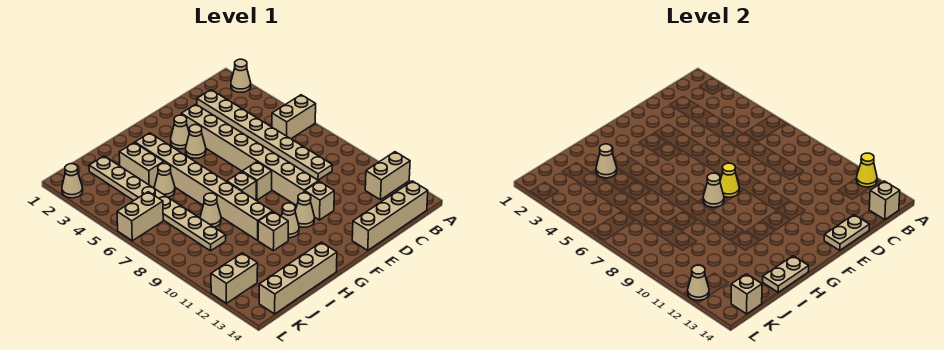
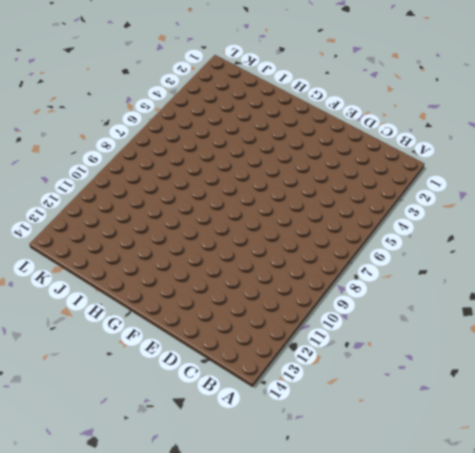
none -> tan cone A2 level 1
none -> tan brick A6:B6 level 1
none -> tan brick A12:B12 level 1
none -> tan brick B14:E14 level 1

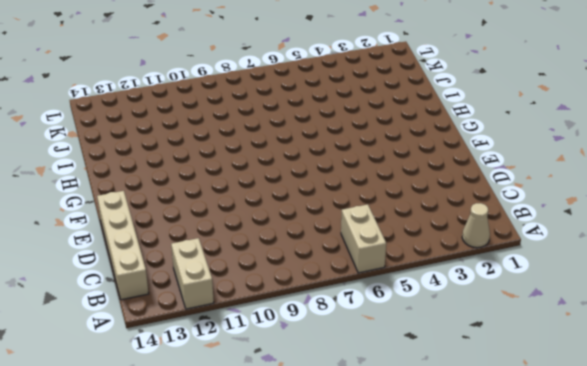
none -> tan plate C2:C9 level 1
none -> tan brick E3:E10 level 1
none -> tan brick E11 level 1
none -> tan cone F3 level 1

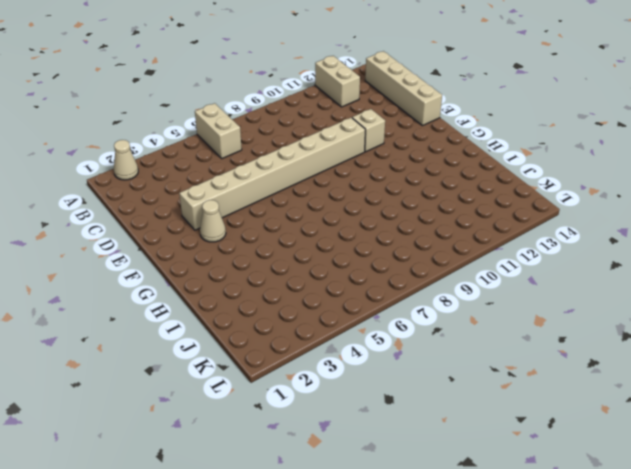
none -> tan plate C2:C9 level 1
none -> tan cone F4 level 1
none -> tan brick F8 level 1
none -> tan cone F11 level 1

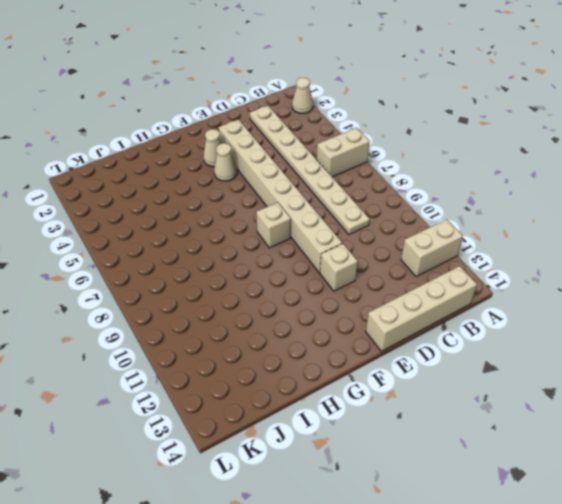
none -> tan cone F11 level 1
none -> tan brick G8 level 1
none -> tan cone G11 level 1
none -> tan brick H3:H10 level 1

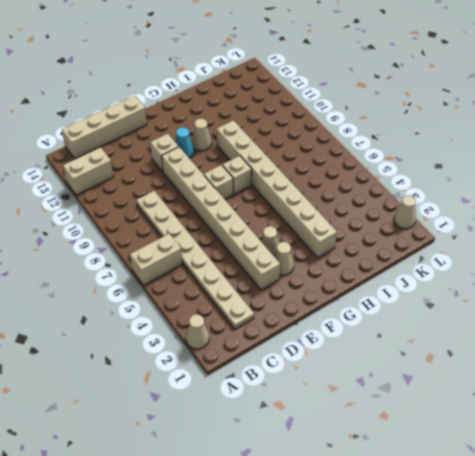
cyan cone F11 level 1 -> tan cone F11 level 1
none -> tan brick H11 level 1
none -> tan brick H14:K14 level 1
none -> tan brick I3:I4 level 1
none -> tan cone I5 level 1

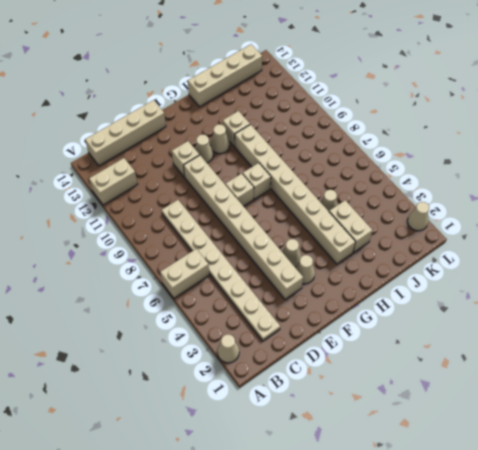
none -> tan cone I8 level 1
none -> tan plate J2:J9 level 1
none -> tan brick K6:L6 level 1
none -> tan brick K12:L12 level 1

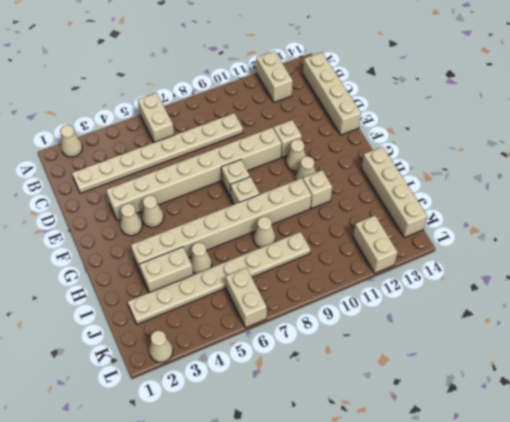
none -> yellow cone A12 level 2
none -> tan brick B14 level 2
none -> tan plate D14:E14 level 2
none -> yellow cone F8 level 2

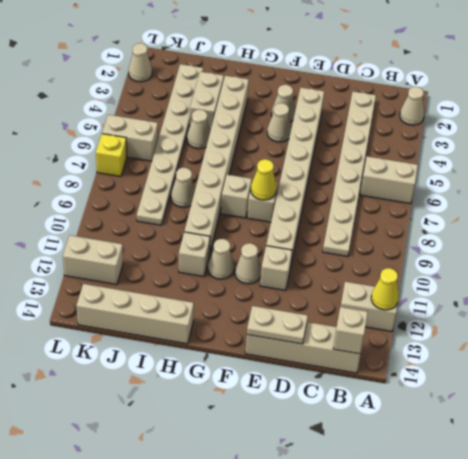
yellow brick L7 level 1 -> none
none -> tan cone G8 level 2
none -> tan plate H14:I14 level 2
none -> tan cone I3 level 2
none -> tan brick K14 level 2

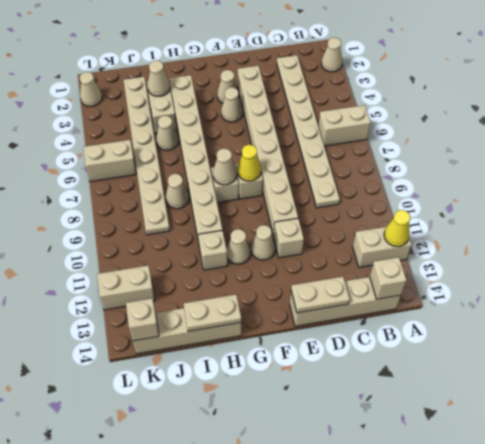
none -> tan cone L12 level 2

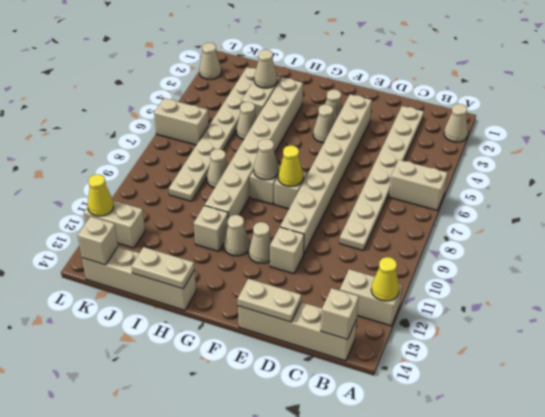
yellow cone L12 level 2 -> tan cone L12 level 2

